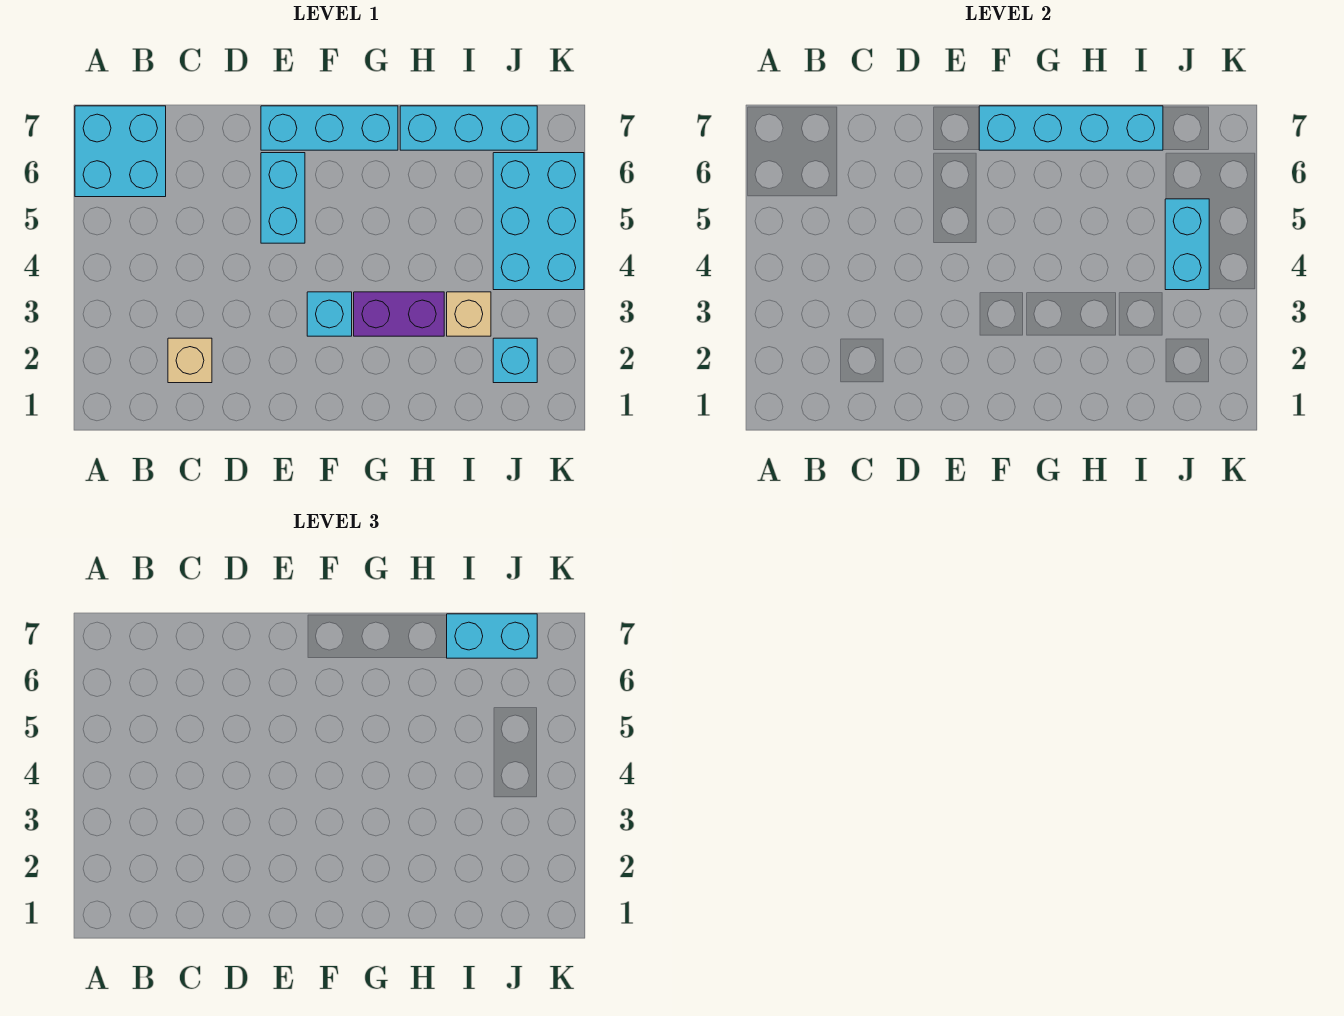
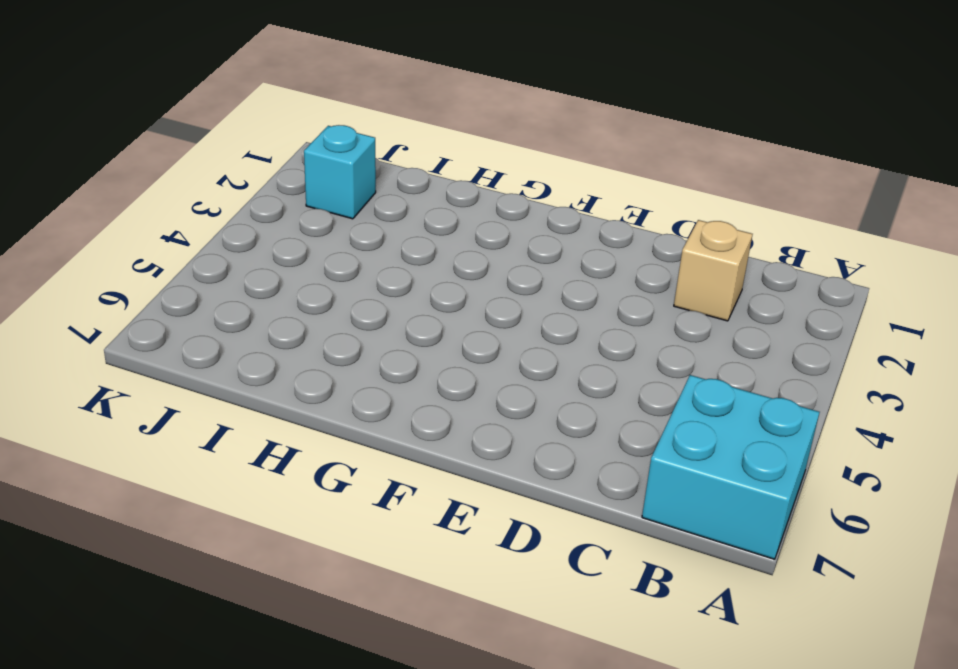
none -> cyan brick E5:E6 level 1
none -> cyan brick E7:G7 level 1
none -> cyan brick F3 level 1

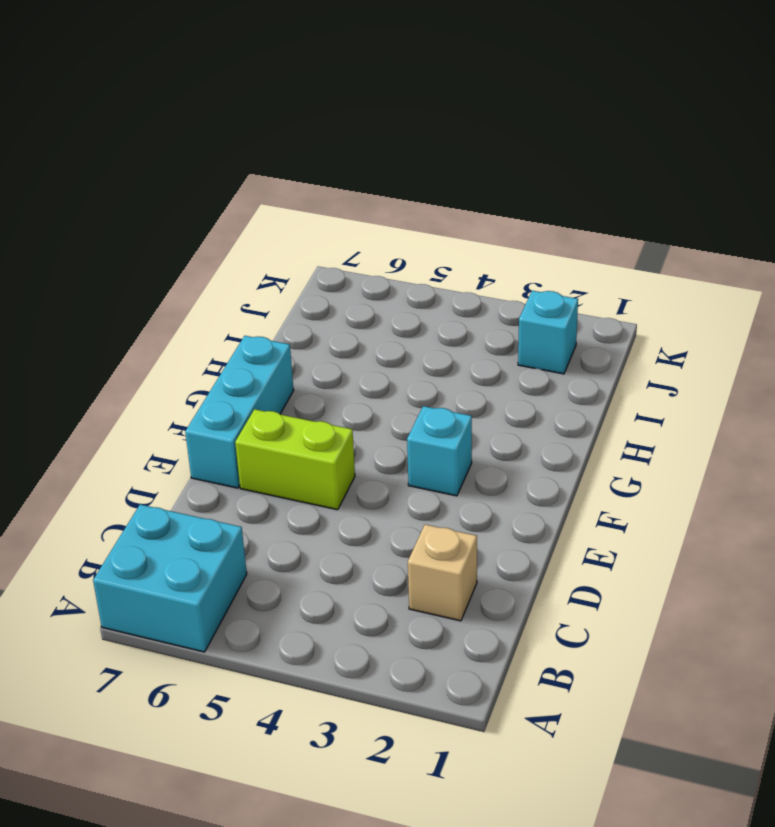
lime brick E5:E6 level 1 -> cyan brick E5:E6 level 1
none -> purple brick G3:H3 level 1
none -> cyan brick H7:J7 level 1
none -> tan brick I3 level 1

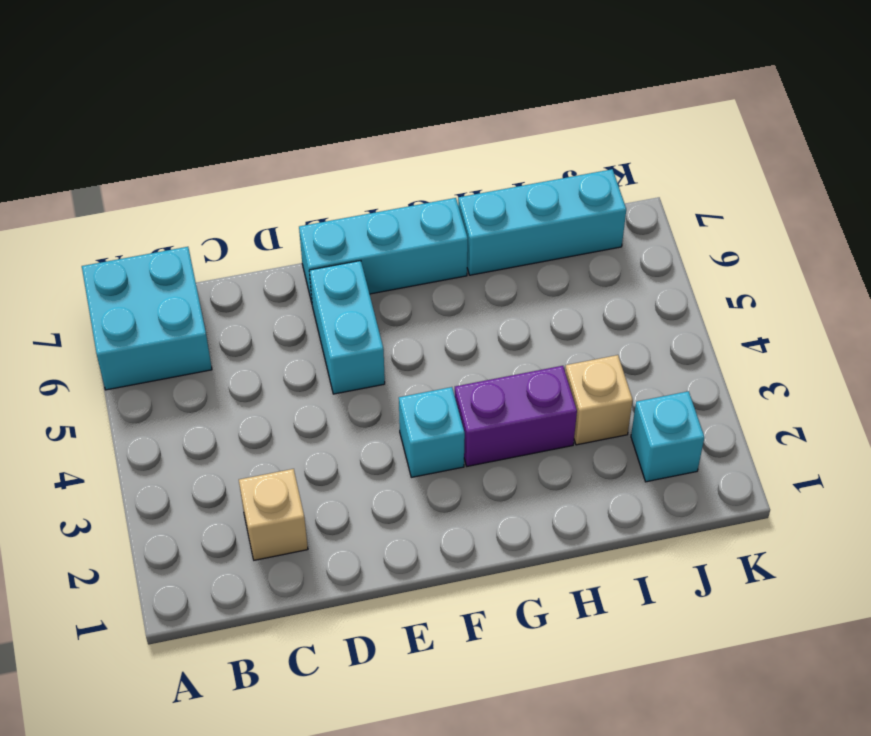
none -> cyan brick J4:K6 level 1
none -> cyan brick F7:I7 level 2
none -> cyan brick J4:J5 level 2

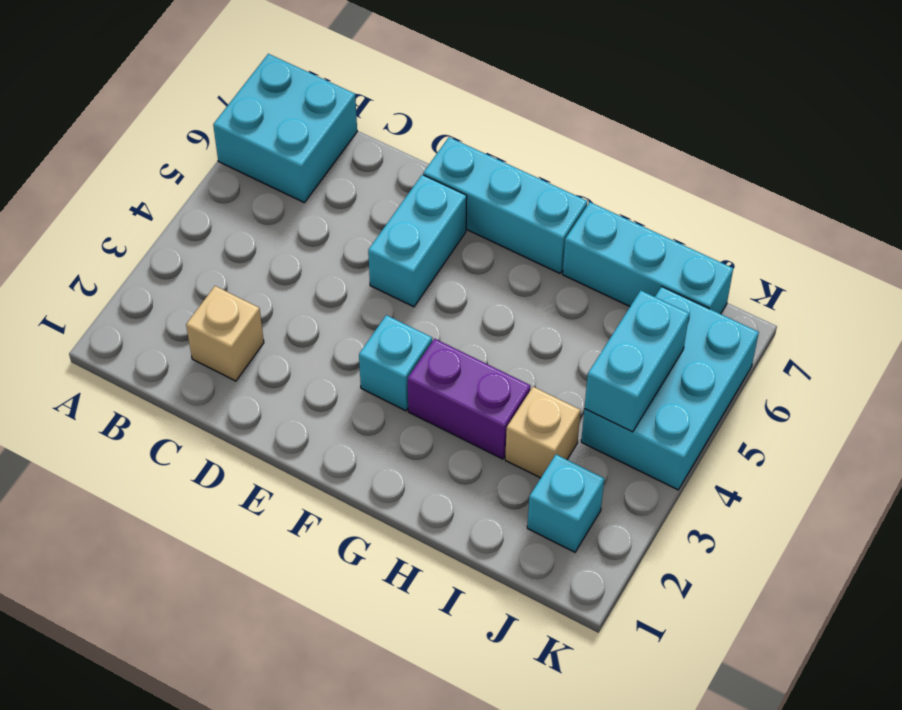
none -> cyan brick F7:I7 level 2
none -> cyan brick I7:J7 level 3

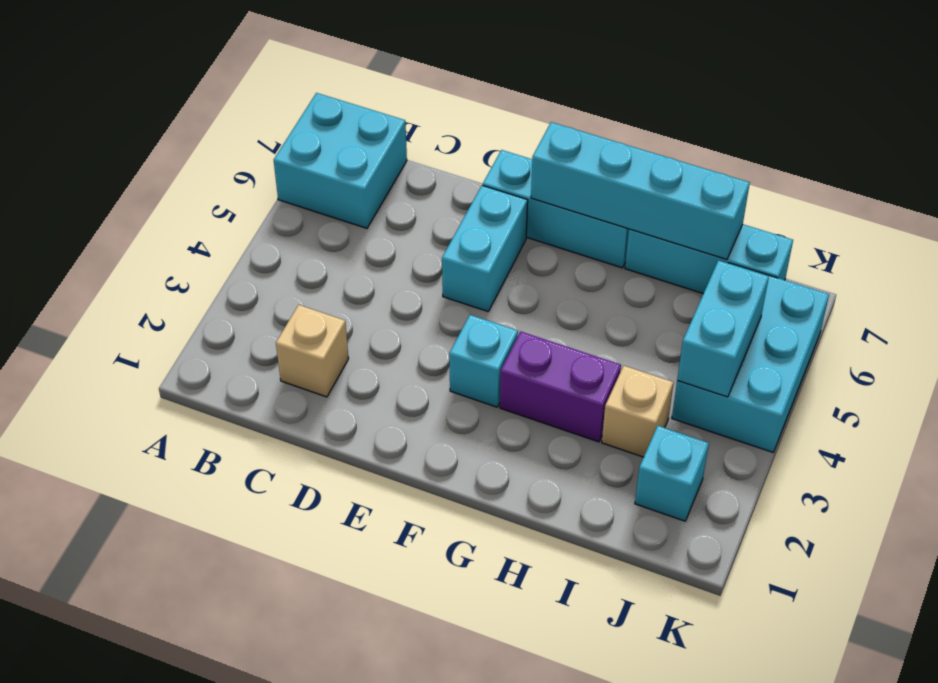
none -> cyan brick I7:J7 level 3

